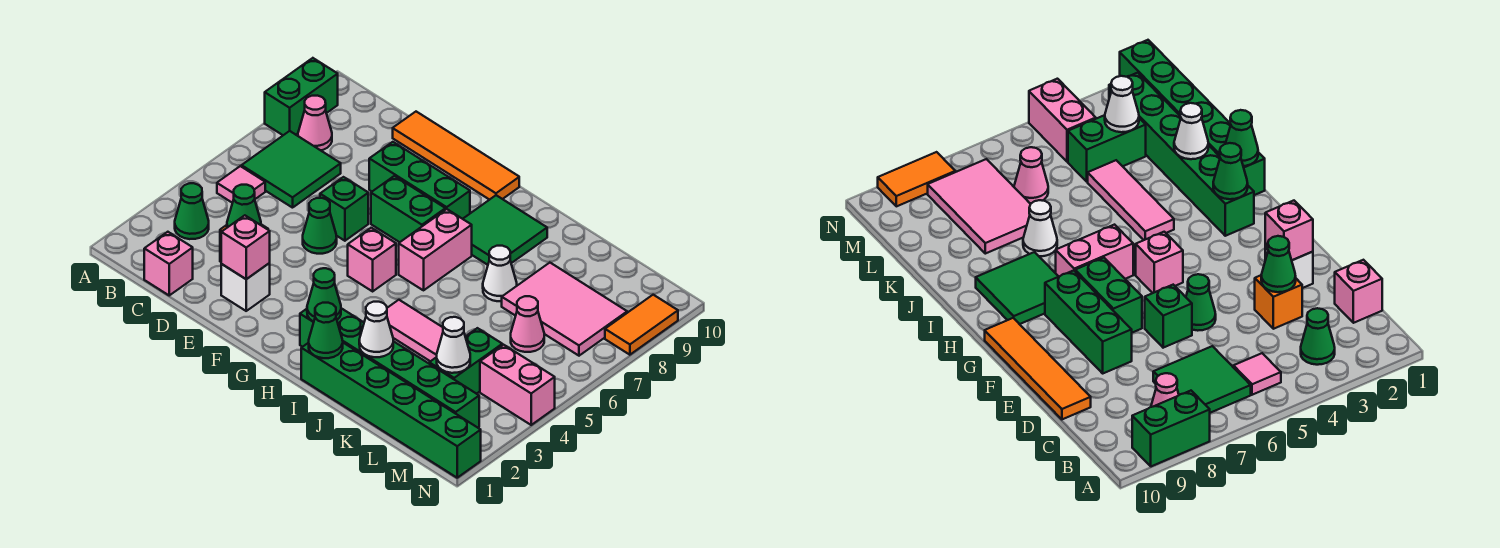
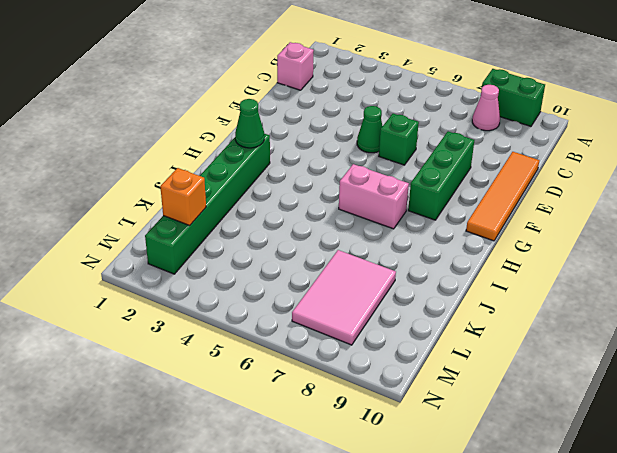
orange brick L2 level 2 -> orange brick D3 level 1
none -> green cone B3 level 1
none -> pink tile B5 level 1
none -> green tile B6:C7 level 1
none -> white brick E2 level 1

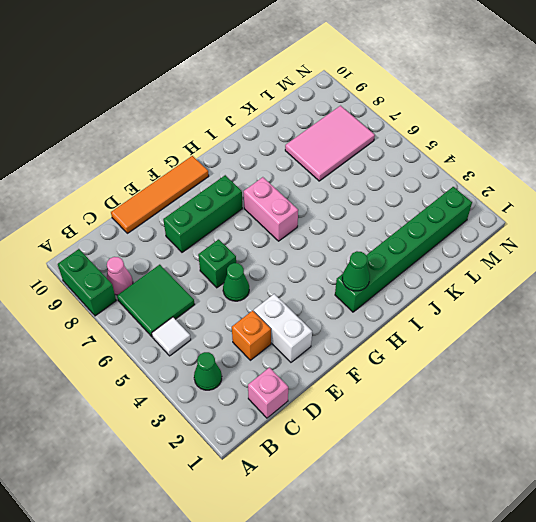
white tile B5 level 1 -> pink tile B5 level 1
white brick E2:E3 level 1 -> white brick E2 level 1
none -> green brick F7:G7 level 1
none -> pink brick G5 level 1
none -> green tile H8:I9 level 1
none -> green brick I1:N1 level 1

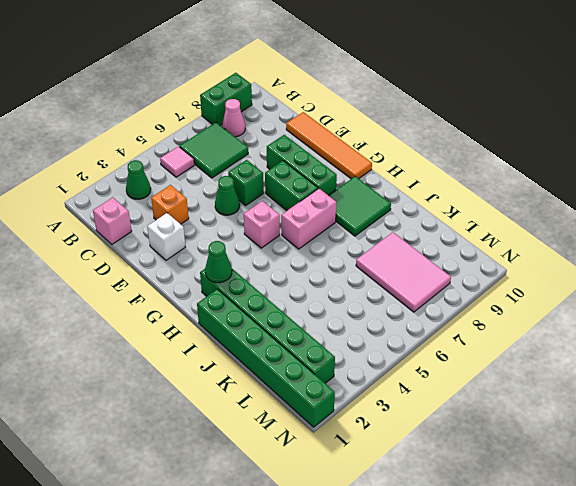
none -> pink tile I4:K4 level 1
none -> white cone J7 level 1
none -> green brick L3:L4 level 1
none -> pink cone L6 level 1

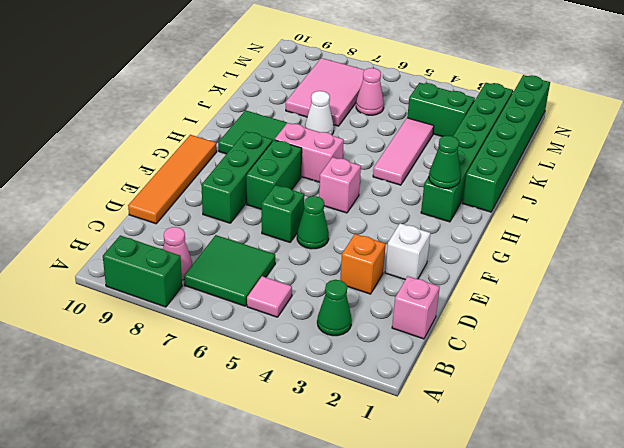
none -> pink brick M4:N4 level 1
none -> orange tile N8:N9 level 1
none -> green cone D3 level 2
none -> pink brick E2 level 2

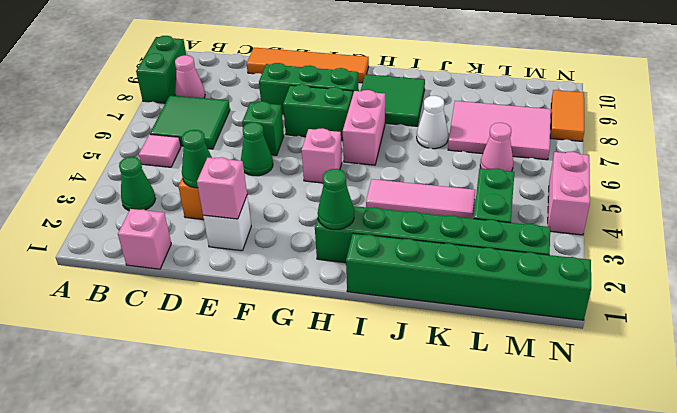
pink brick N4:N5 level 1 -> pink brick M4:N4 level 1
none -> green cone I1 level 2
none -> white cone J2 level 2
none -> white cone L3 level 2

